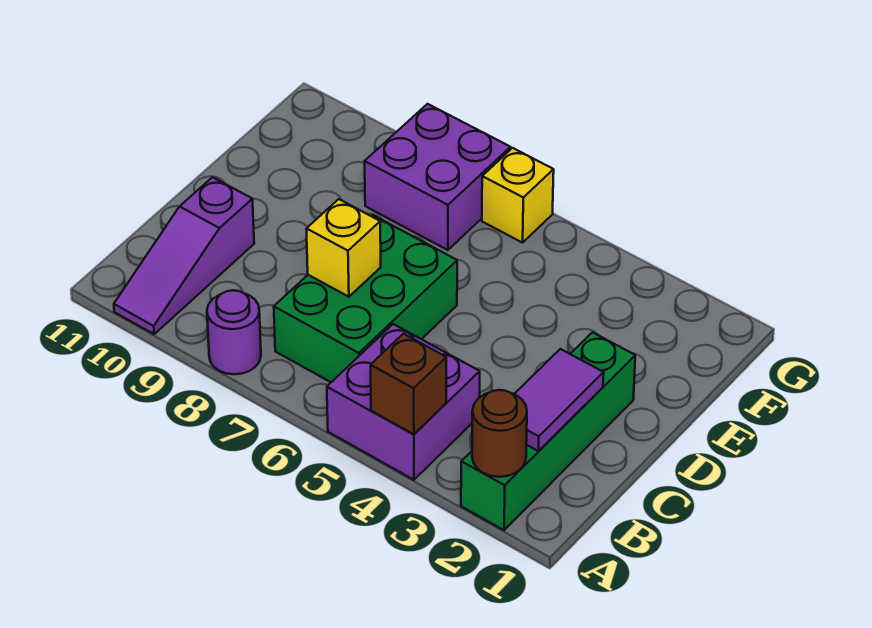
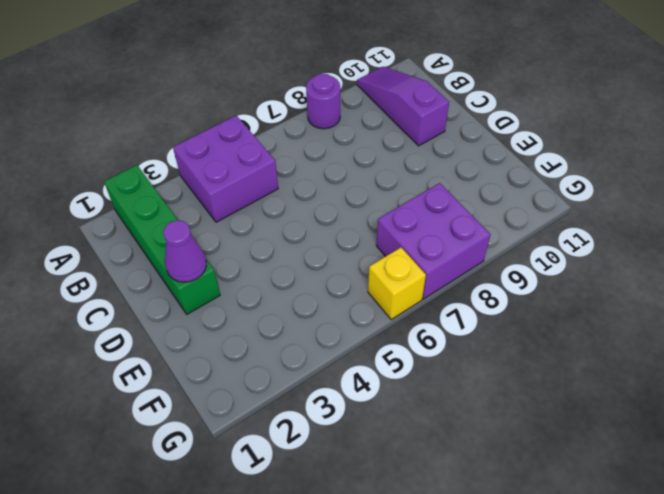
purple cone D2 level 2 -> none
none -> green brick B6:D7 level 1
none -> brown round brick A2 level 2

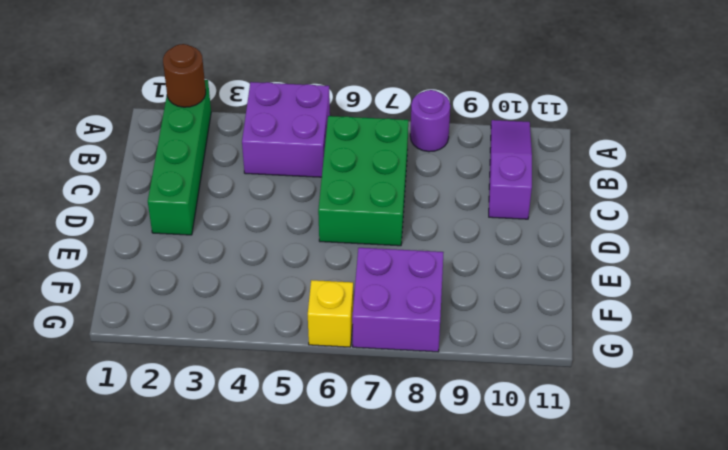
none -> brown brick A4 level 2
none -> purple tile B2:C2 level 2

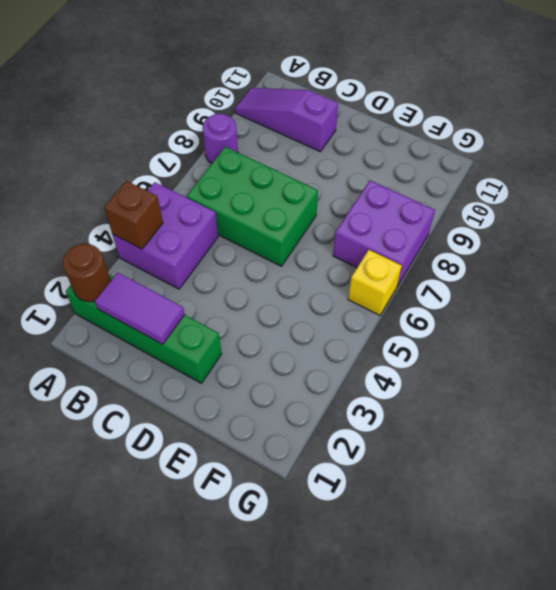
none -> yellow brick C7 level 2

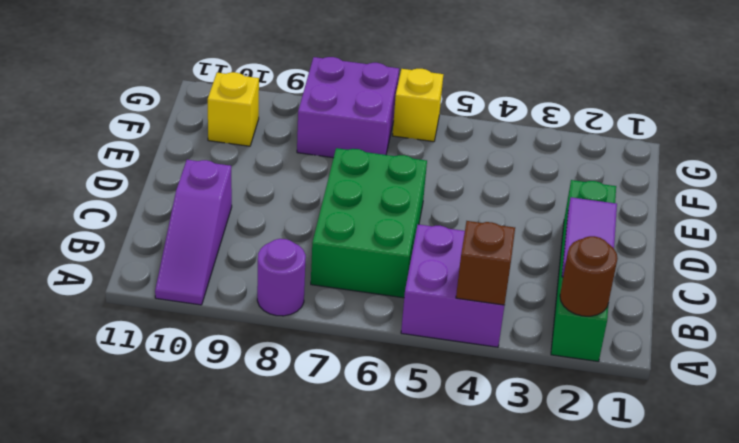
yellow brick F10 level 1 -> yellow brick C7 level 2

